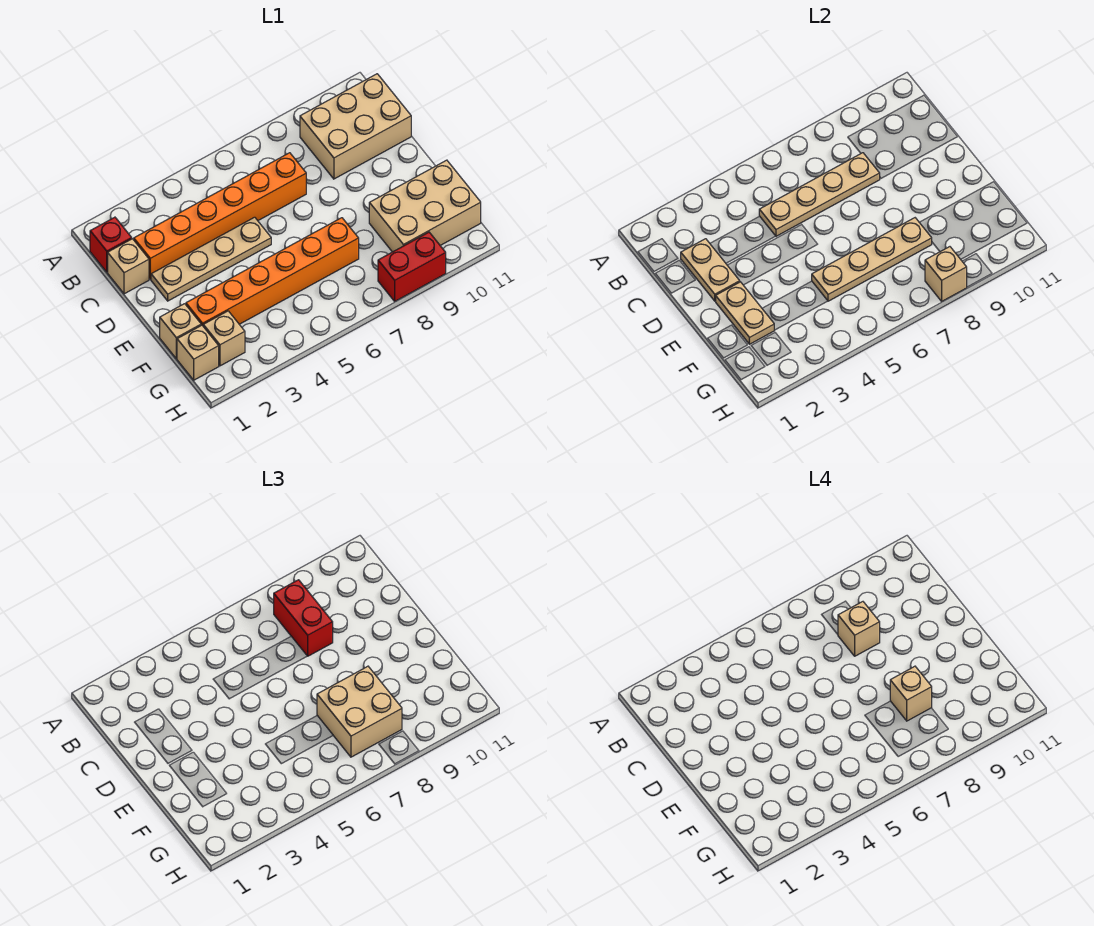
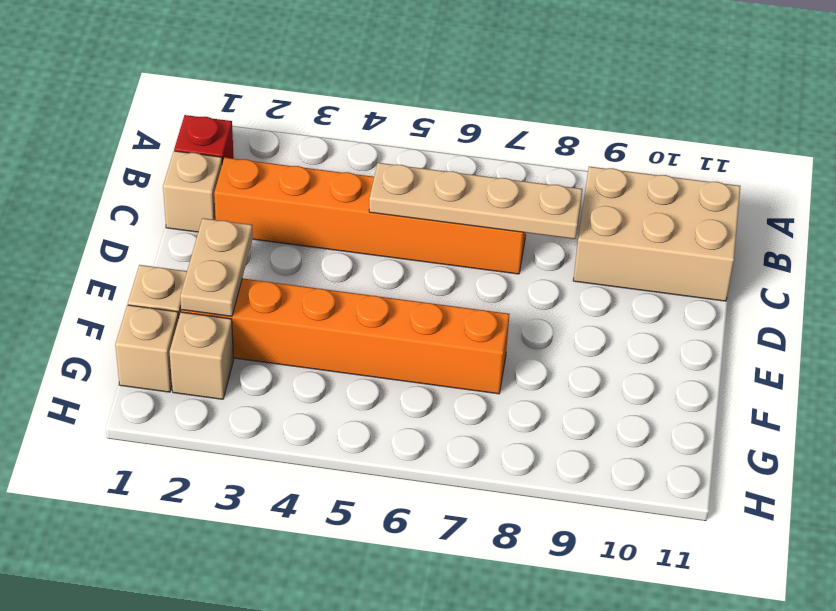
none -> tan plate D2:D5 level 1
none -> tan brick F9:G11 level 1
none -> red brick H8:H9 level 1

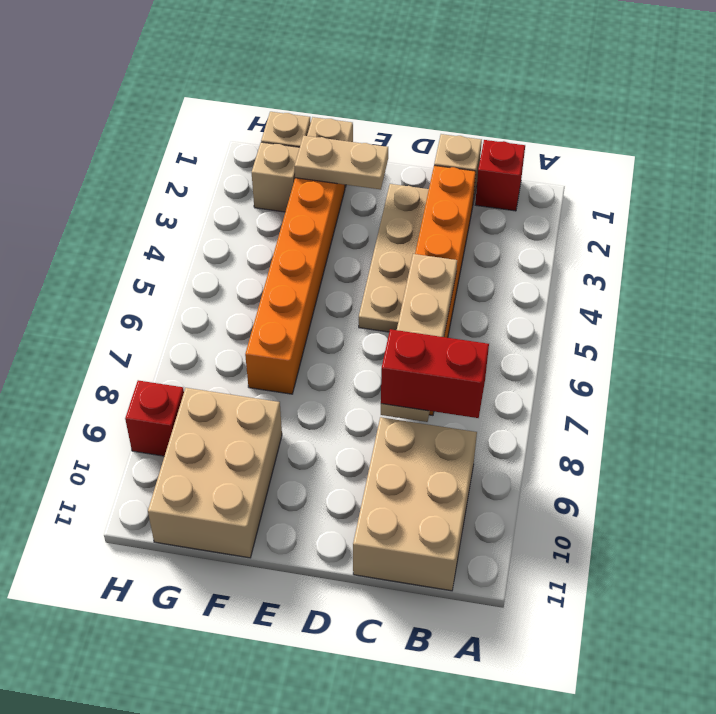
red brick H9 level 1 -> red brick H8:H9 level 1
none -> tan plate C2:D2 level 2
none -> tan plate F5:F8 level 2
none -> tan brick H8 level 2

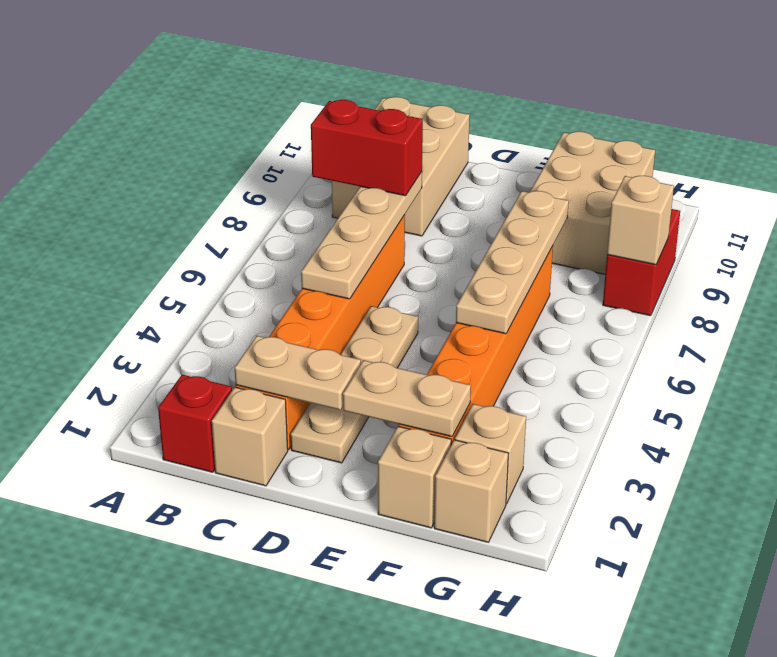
none -> tan brick F7:G8 level 3
none -> tan brick C8 level 4
none -> tan brick F8 level 4

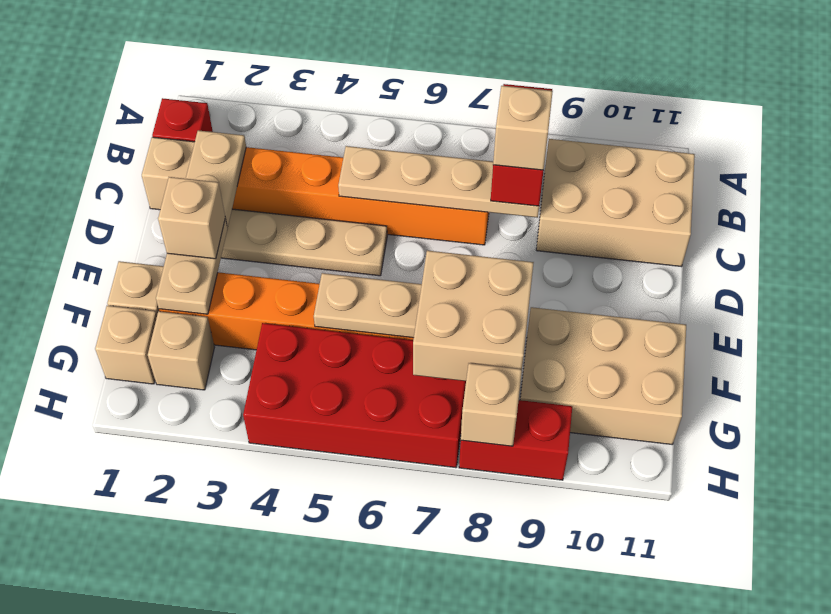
tan brick E2 level 3 -> tan brick F8 level 4
red brick G4:H7 level 1 -> none

